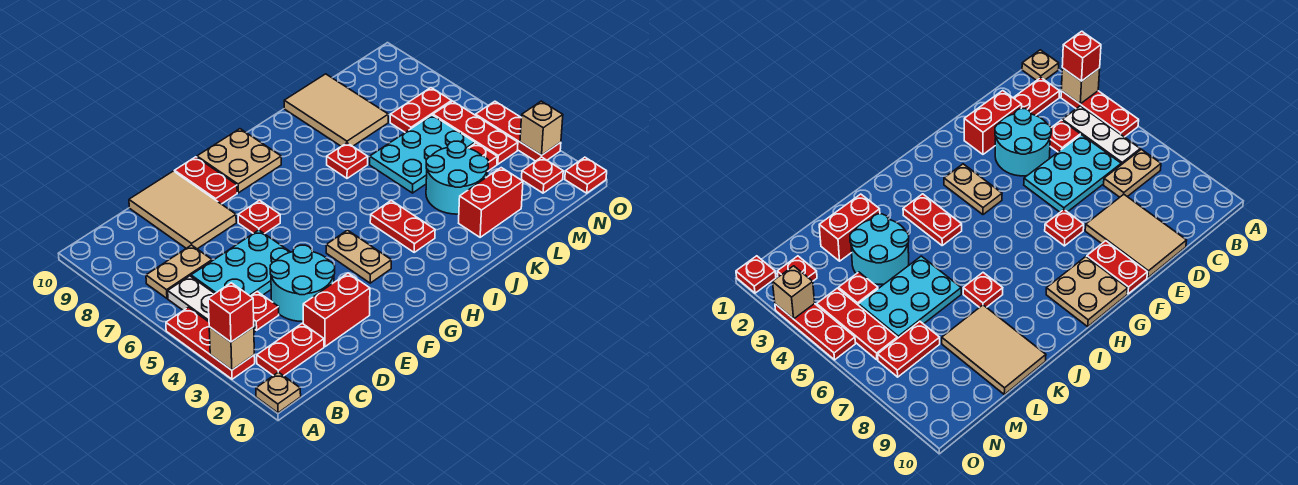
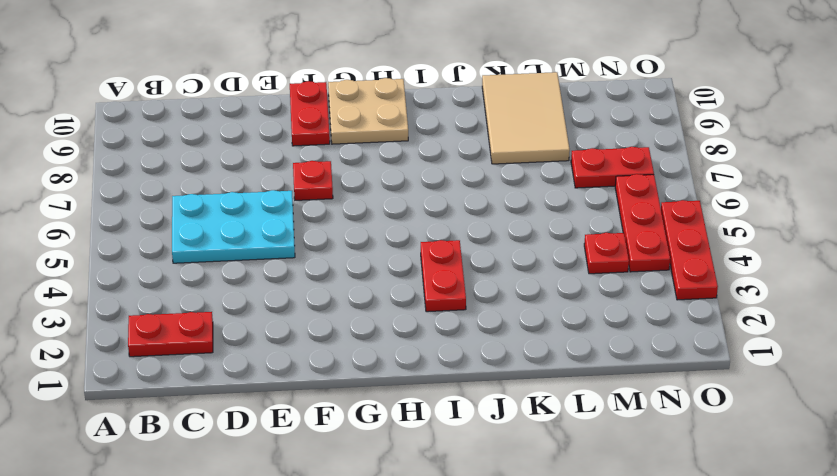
none -> tan plate A1 level 1
none -> red plate A3:A5 level 1
none -> white plate B4:B6 level 1

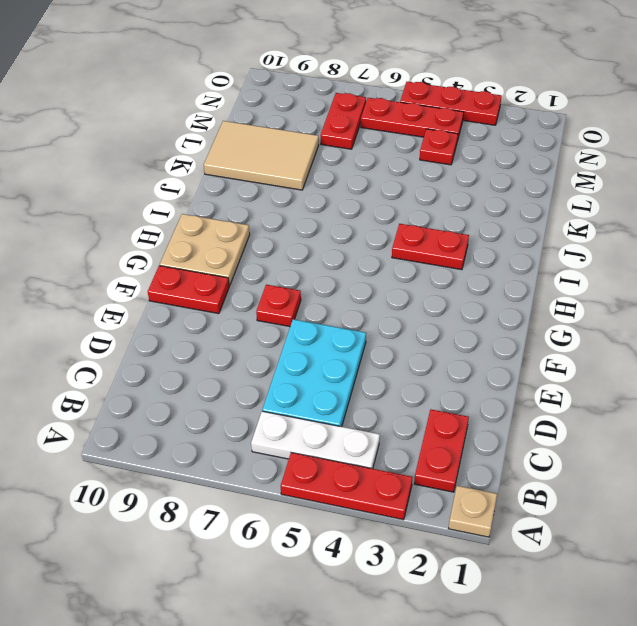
none -> tan plate B7:C7 level 1
none -> red plate C4 level 1
none -> red brick D2:E2 level 1

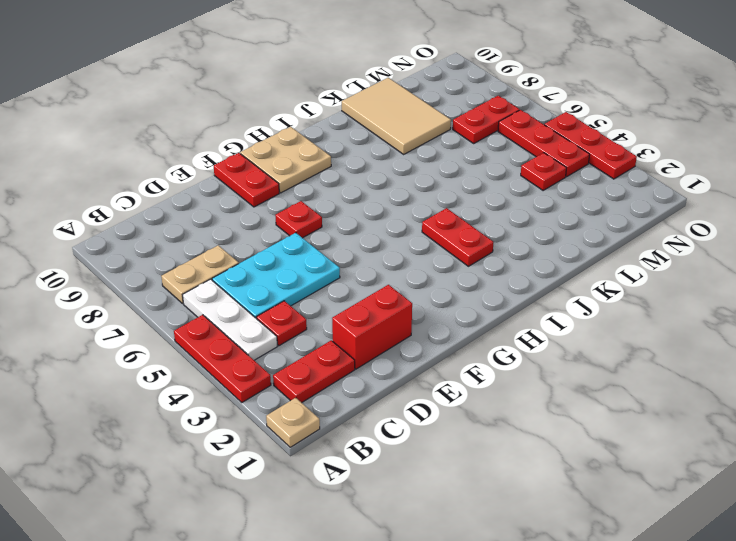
none -> cyan round brick D3:E4 level 1
none -> tan tile D8:E10 level 1
none -> tan plate G3:G4 level 1

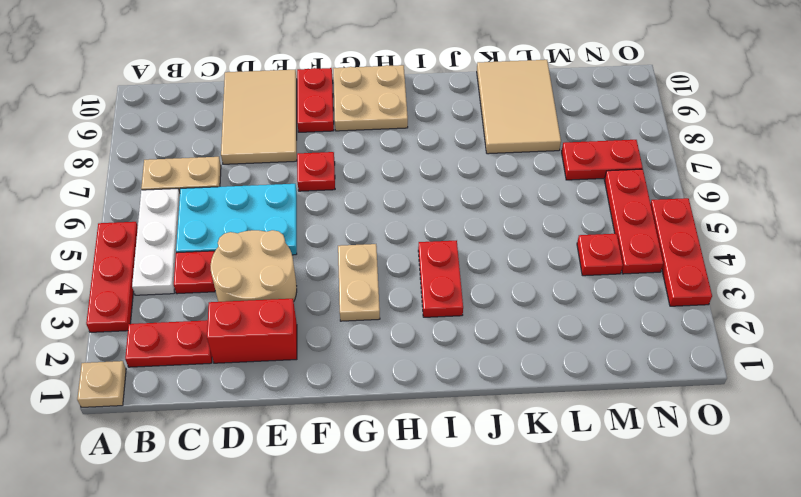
tan round brick D3:E4 level 1 -> cyan round brick D3:E4 level 1
none -> red plate J7 level 1
none -> red brick K2:L2 level 1
none -> cyan round brick K3:L4 level 1

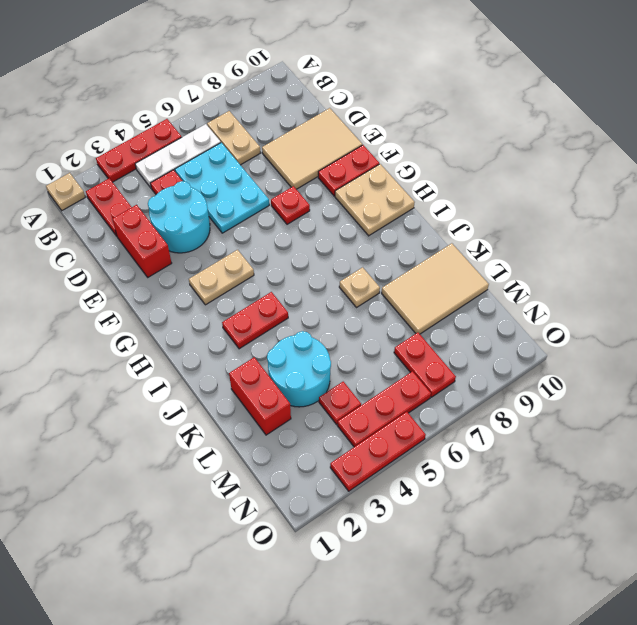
tan plate J7 level 1 -> red plate J7 level 1
none -> cyan plate K5:M6 level 1
none -> red plate N2 level 1
none -> red plate O1 level 1

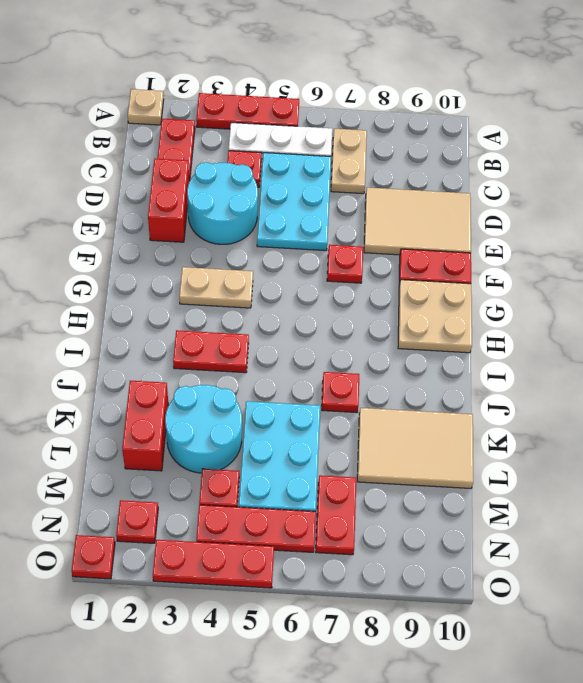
none -> tan brick A3 level 2
none -> tan brick O3 level 2
none -> red brick A3 level 3

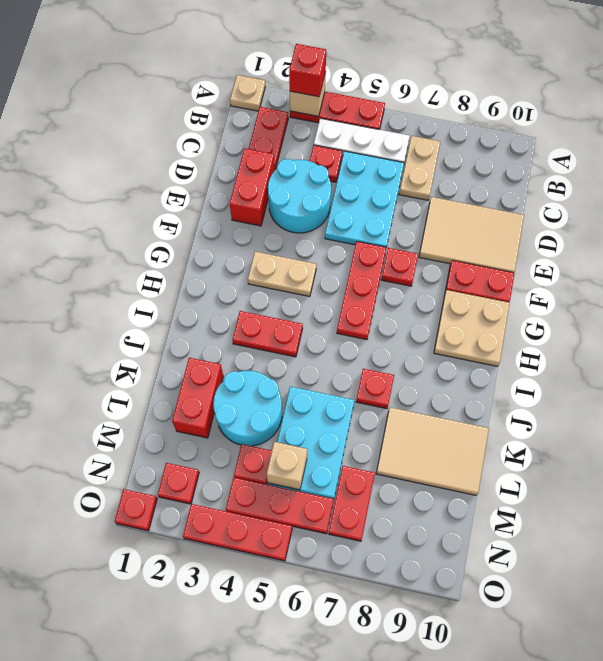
red plate F6:H6 level 1 -> none
tan brick M5 level 2 -> tan brick O3 level 2

